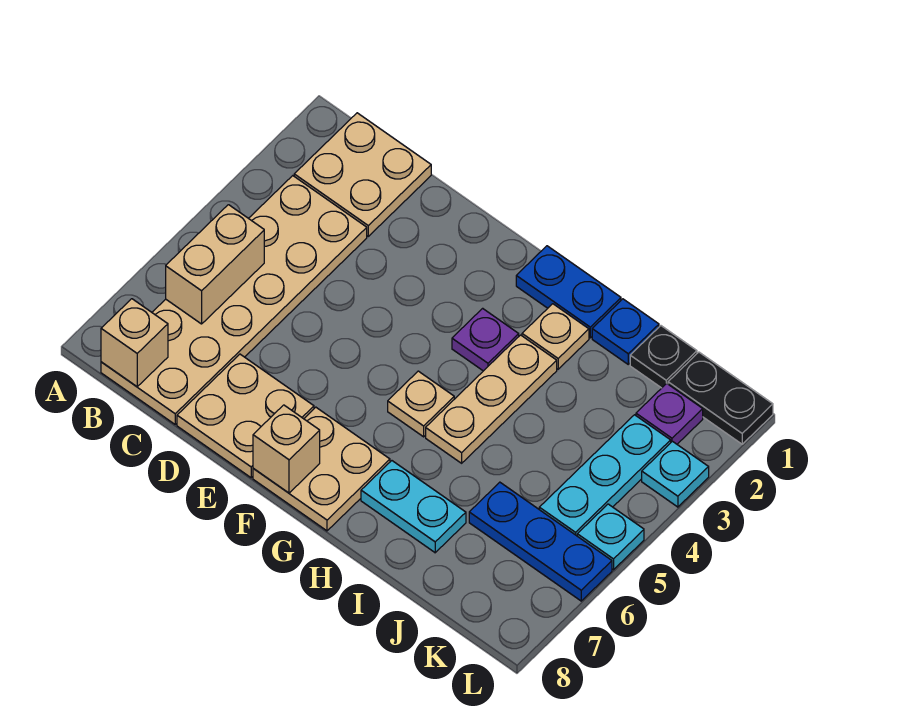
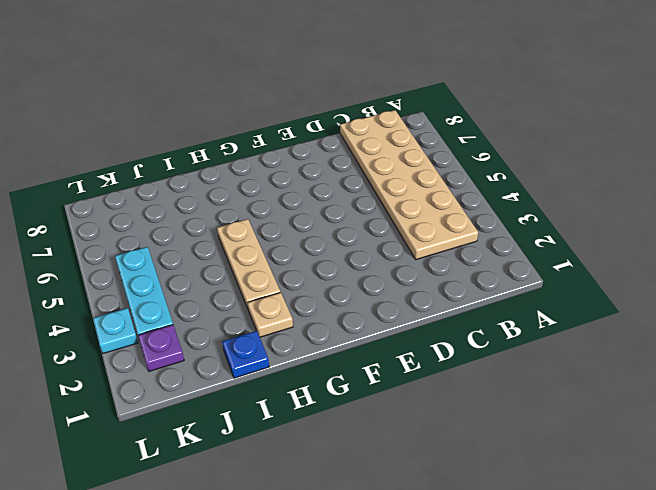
none -> tan plate B1:C2 level 1
none -> tan plate D7:E8 level 1
none -> tan plate F7:G8 level 1

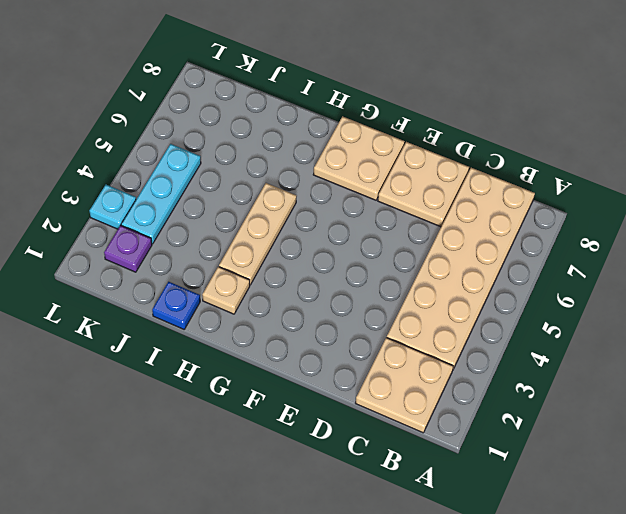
none -> blue plate G1:H1 level 1
none -> purple plate G3 level 1
none -> tan plate G5 level 1

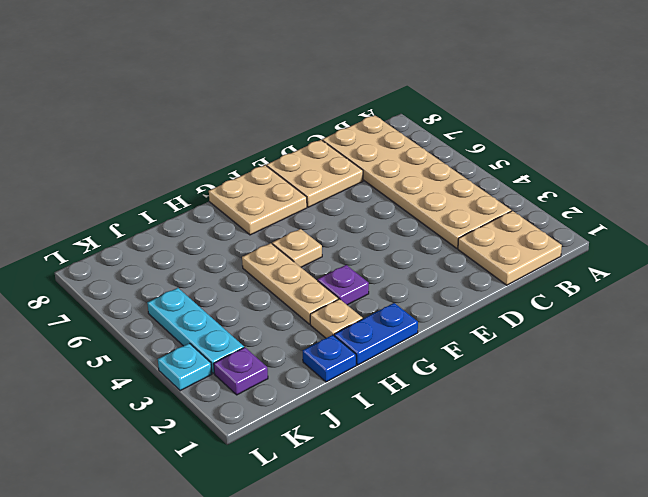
none -> cyan plate H7:I7 level 1
none -> black plate J1 level 1
none -> blue plate J6:L6 level 1

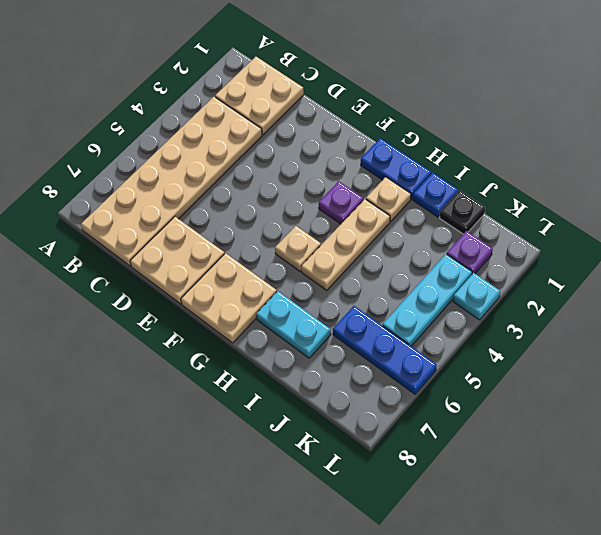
none -> black plate K1:L1 level 1
none -> cyan plate L5 level 1
none -> tan brick B5:B6 level 2

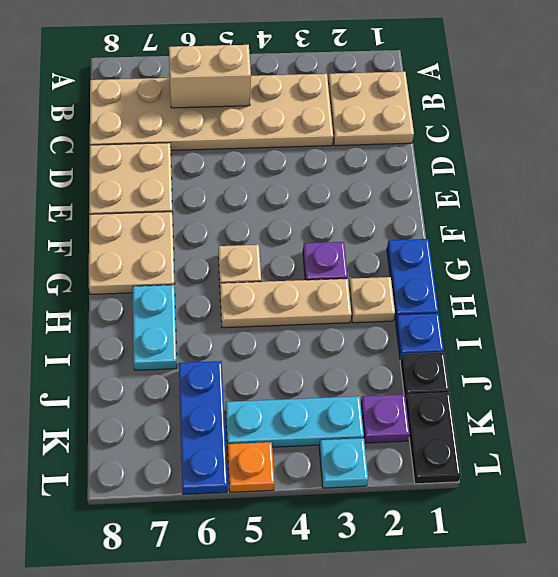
orange plate L5 level 1 -> cyan plate L5 level 1
none -> tan brick B8 level 2
none -> tan brick F8 level 2

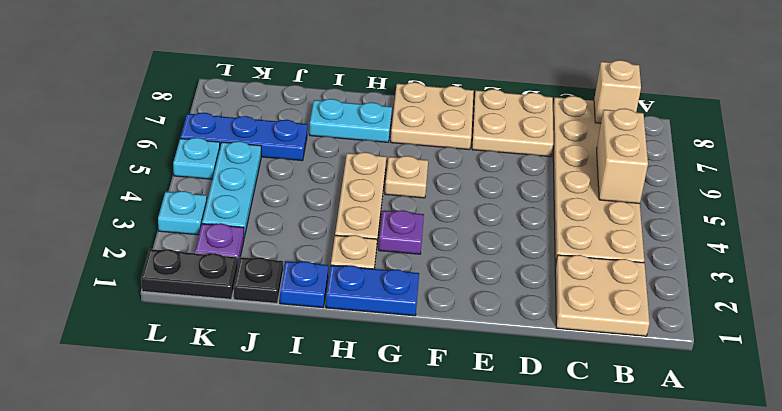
none -> tan brick F8 level 2

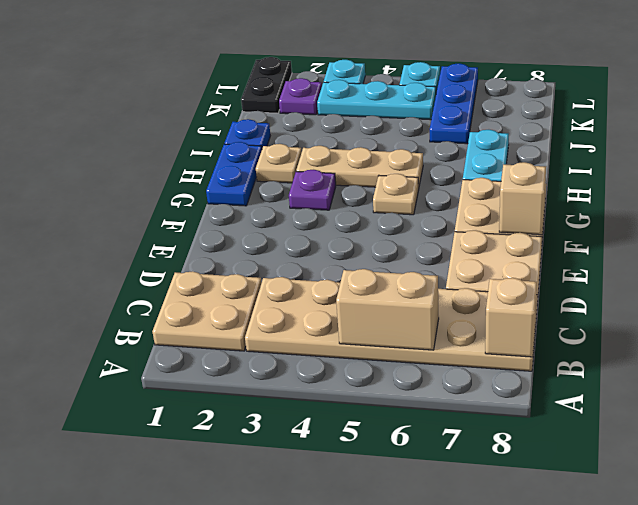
none -> black plate J1 level 1

